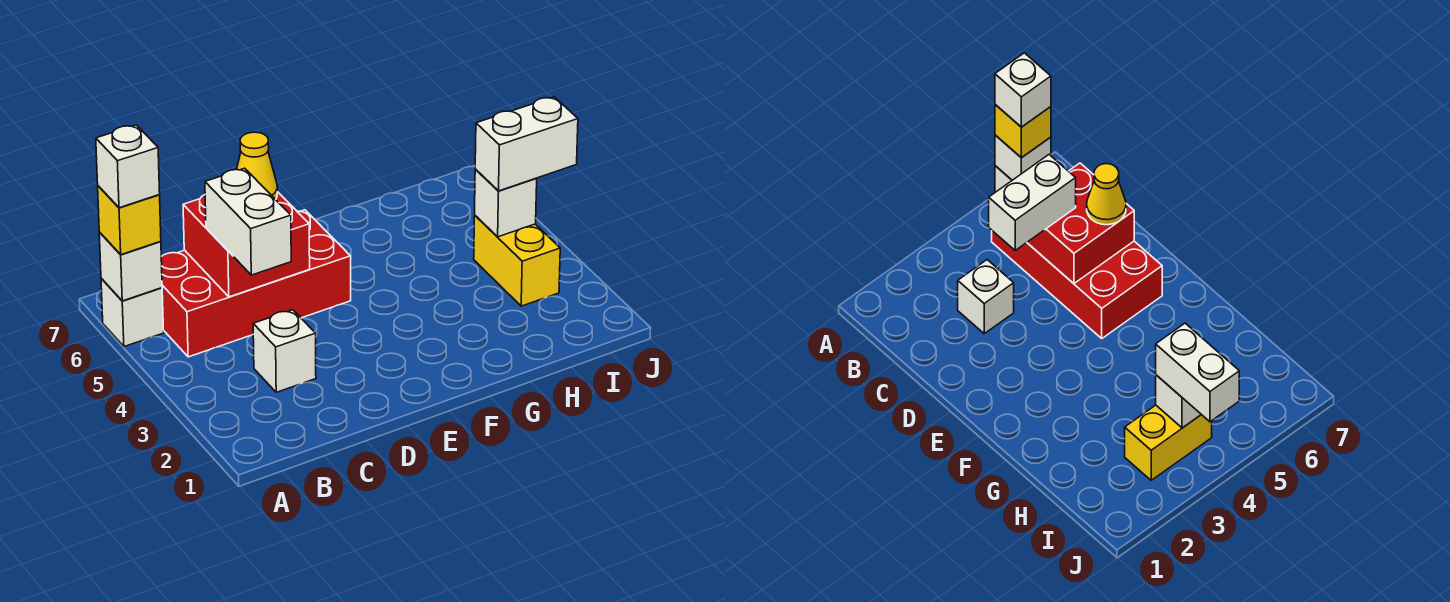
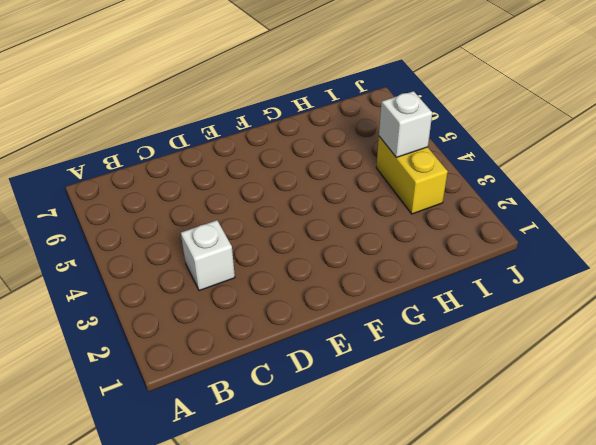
none -> white brick A6 level 1
none -> red brick B5:E6 level 1
none -> white brick A6 level 2

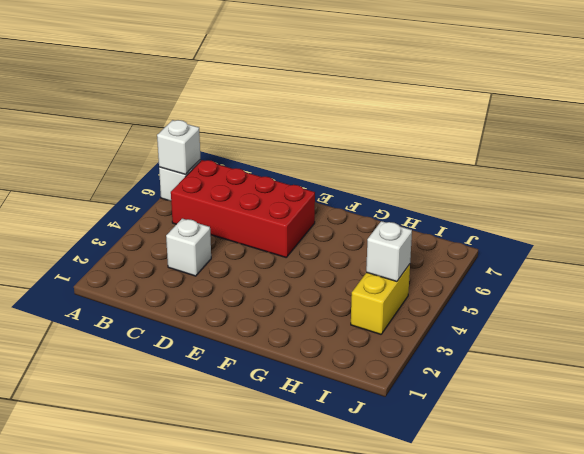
none -> red brick C5:D6 level 2
none -> yellow brick A6 level 3
none -> white brick C4:C5 level 3

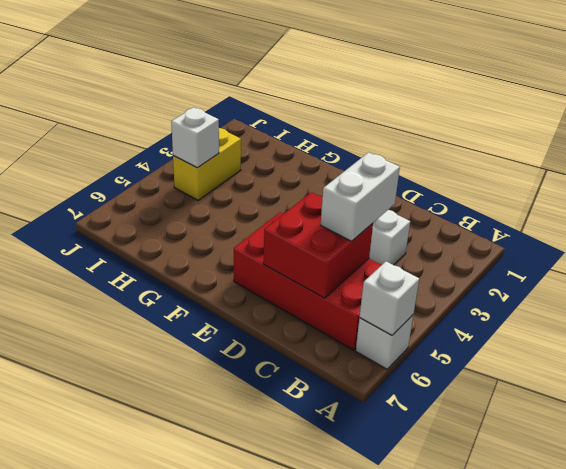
none -> yellow brick A6 level 3
none -> yellow cone D6 level 3
none -> white brick I4:J4 level 3

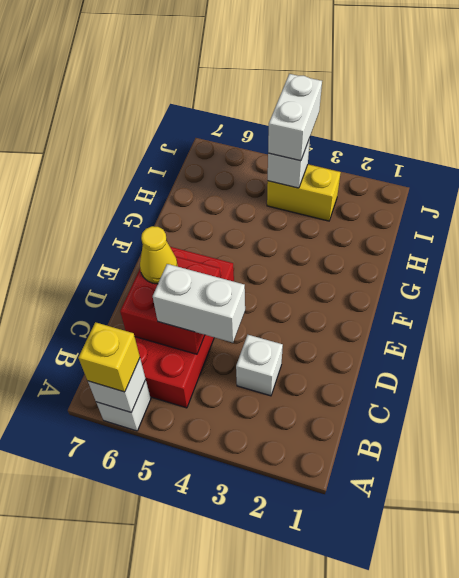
none -> white brick A6 level 4

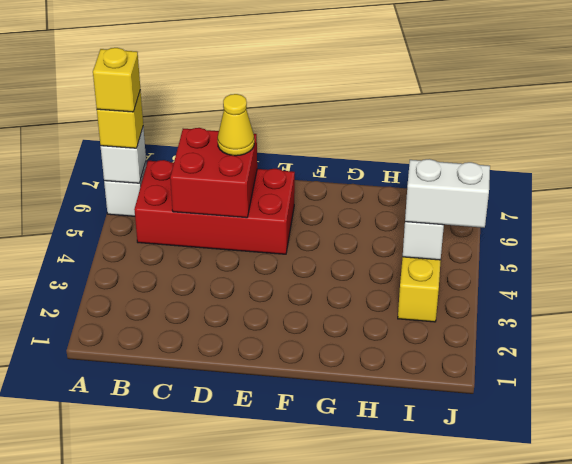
yellow brick A6 level 4 -> white brick A6 level 4
none -> white brick C3 level 1
none -> white brick C4:C5 level 3

